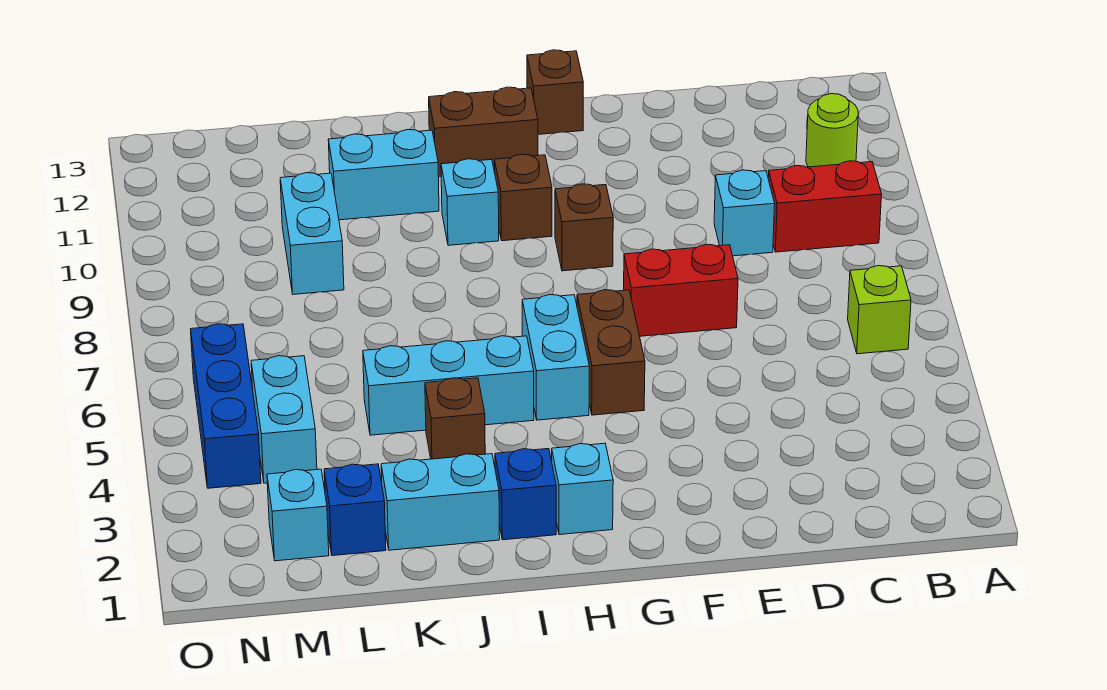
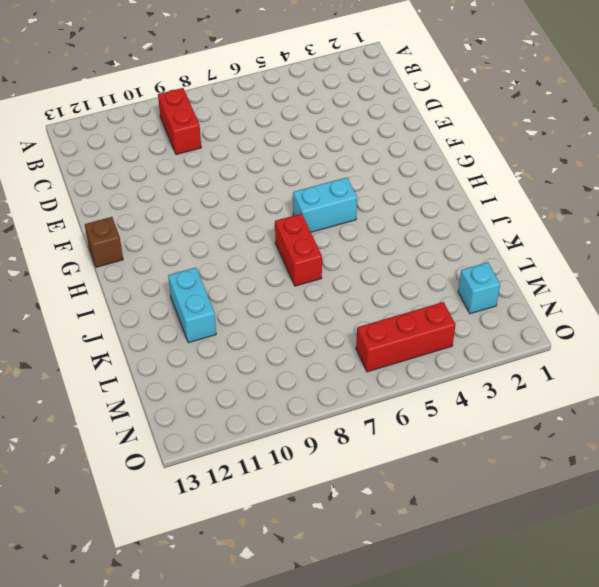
red brick I7:J7 level 1 -> red brick E7:F7 level 1
red brick N4:N6 level 1 -> blue brick N4:N6 level 1
none -> lime brick B6 level 1
none -> lime round brick B11 level 1
none -> cyan brick D9 level 1

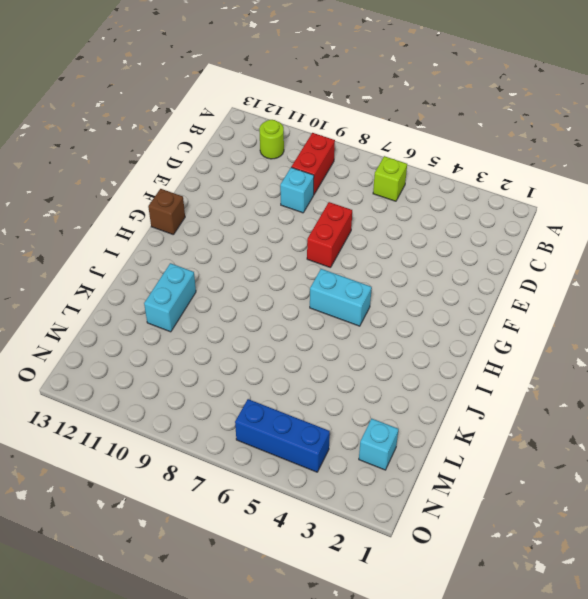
none -> brown brick G5:G6 level 1
none -> brown brick G9 level 1
none -> cyan brick H2 level 1

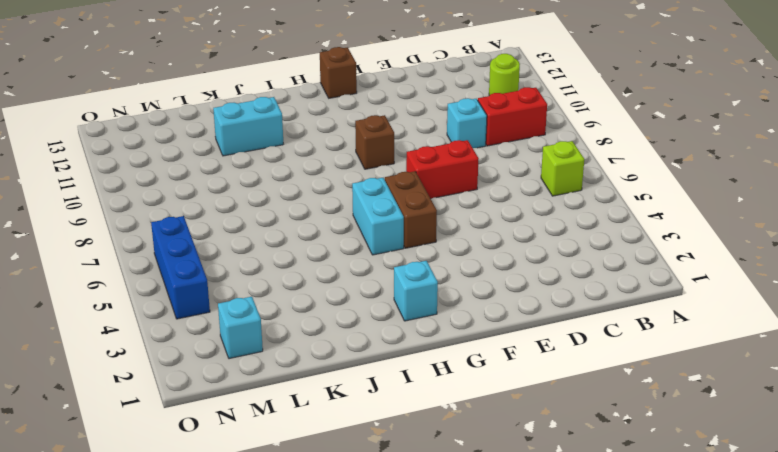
none -> brown brick H10 level 1
none -> brown brick H12:I12 level 1
none -> blue brick I2 level 1

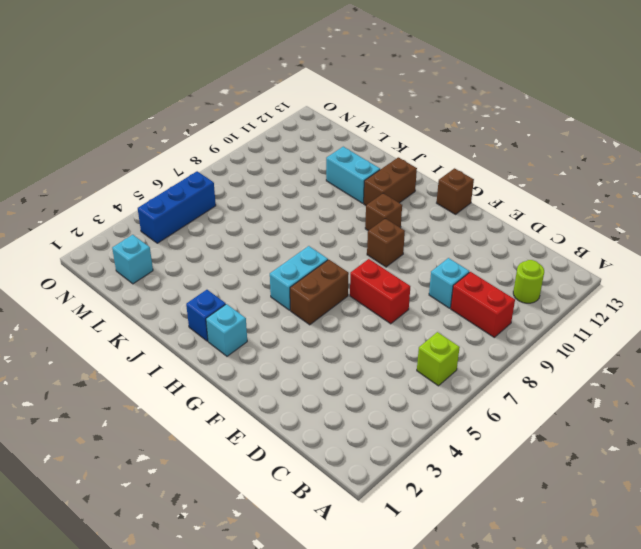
brown brick I11:I12 level 1 -> brown brick H12:I12 level 1
none -> cyan brick I5:K5 level 1
none -> cyan brick I10 level 1
none -> cyan brick J2:K2 level 1

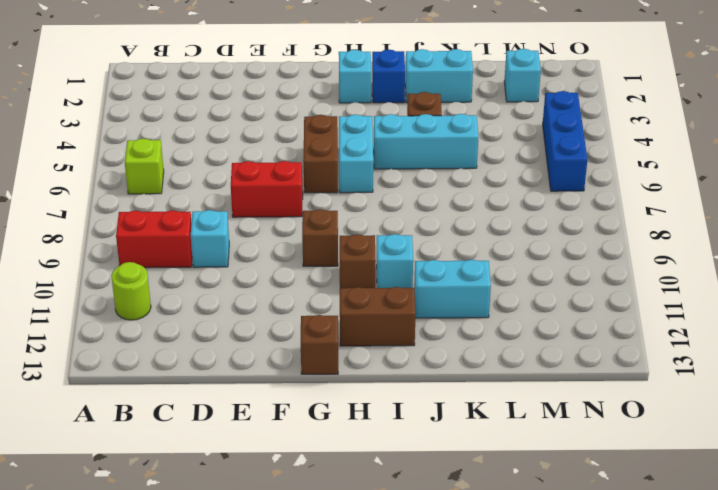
none -> blue brick L2 level 1
none -> cyan brick L9:L10 level 1
none -> cyan brick M4:M5 level 1

